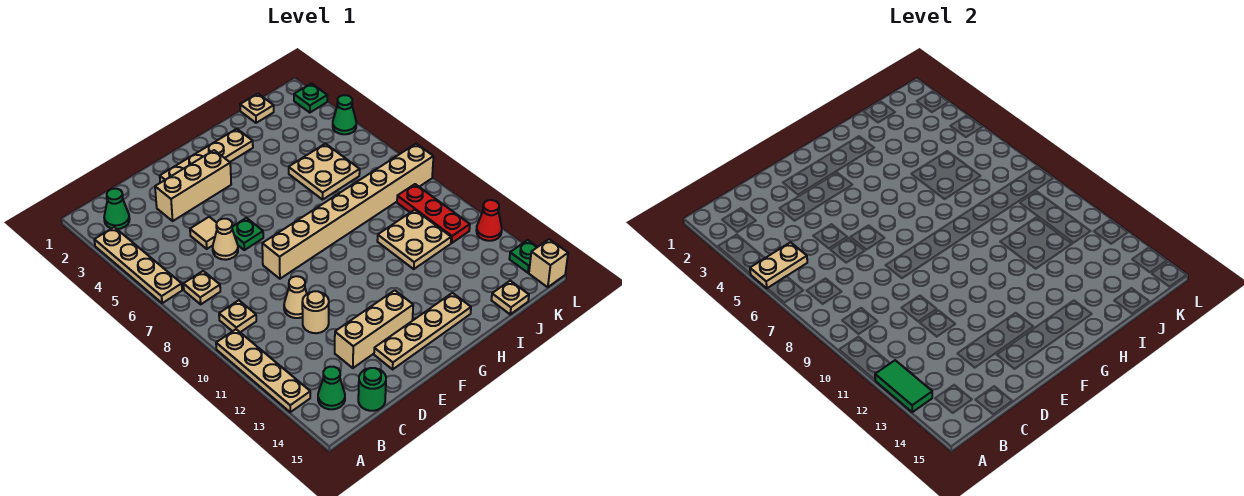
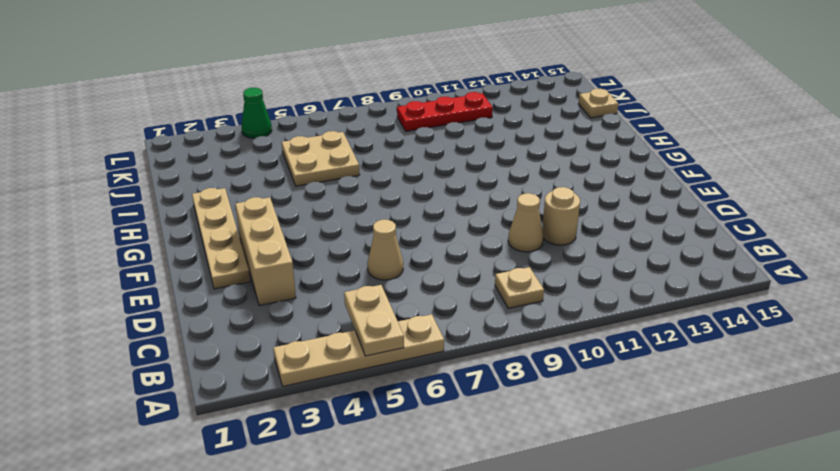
none -> tan plate A10:A13 level 1
none -> green cone B2 level 1
none -> tan plate B7 level 1

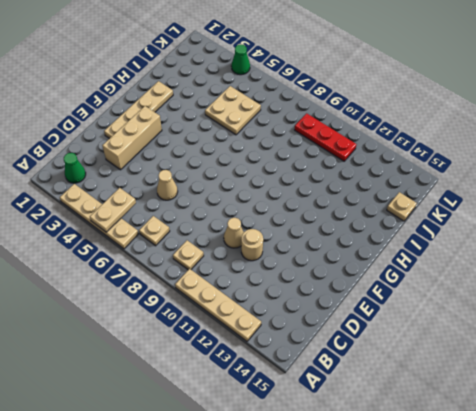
none -> green cone B14 level 1
none -> green round brick C15 level 1
none -> tan tile D5 level 1

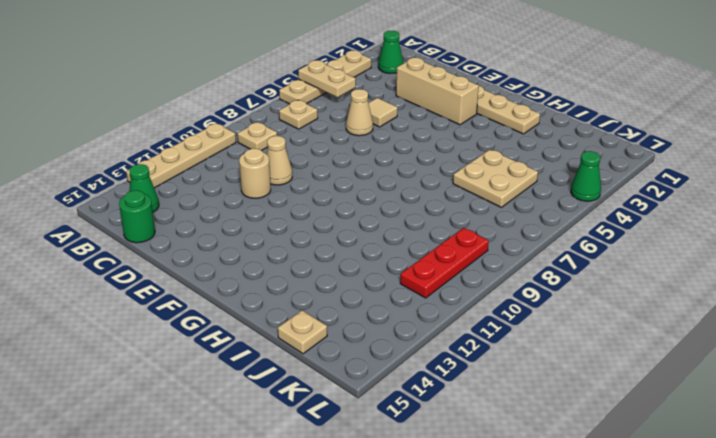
none -> tan brick D13:F13 level 1
none -> green plate E6 level 1
none -> tan brick E8:L8 level 1

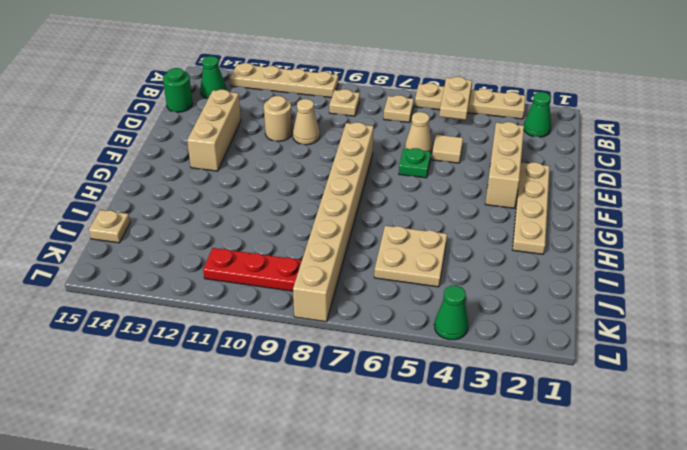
none -> tan plate E14:H14 level 1
none -> tan plate I10:J11 level 1
none -> tan plate J1 level 1

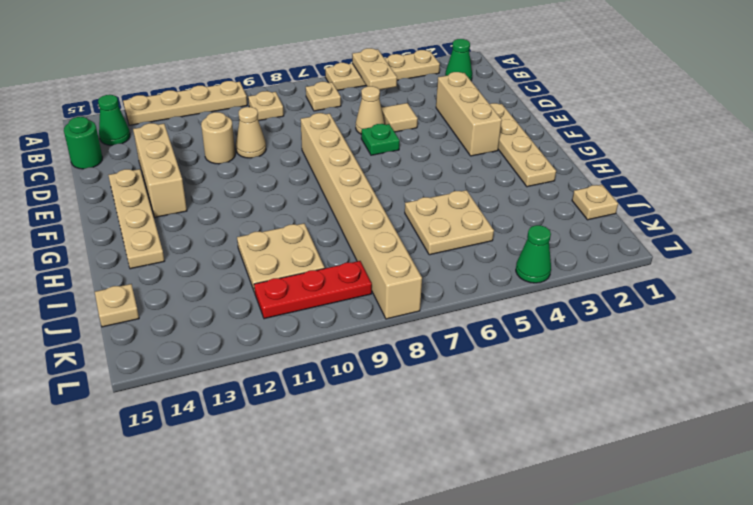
none -> green plate L2 level 1
none -> red cone L12 level 1
none -> green plate L14 level 1

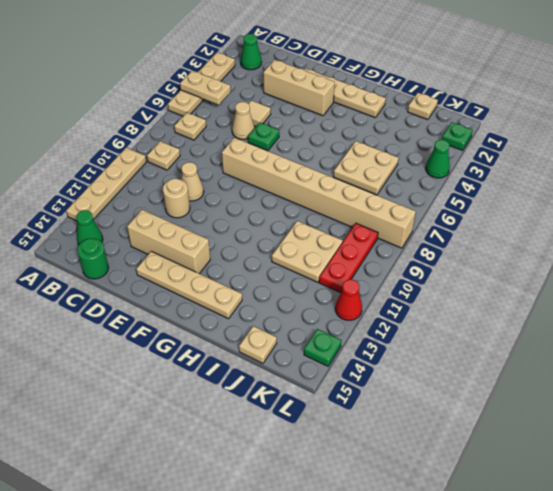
none -> tan brick L15 level 1
none -> green tile A12:A13 level 2

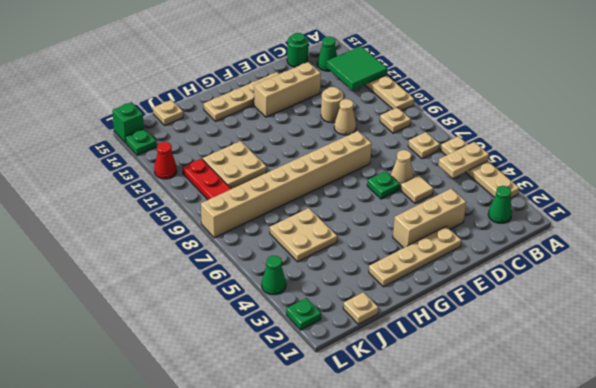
green tile A12:B13 level 2 -> green tile A12:A13 level 2
green brick L15 level 1 -> tan brick L15 level 1

